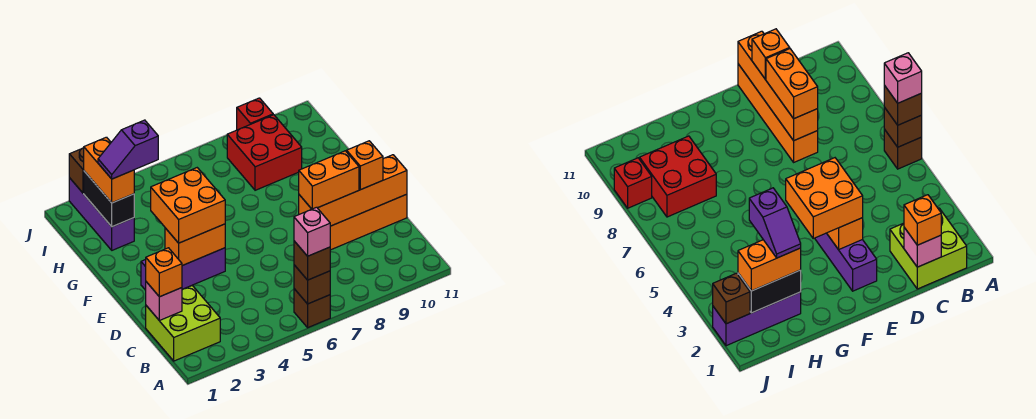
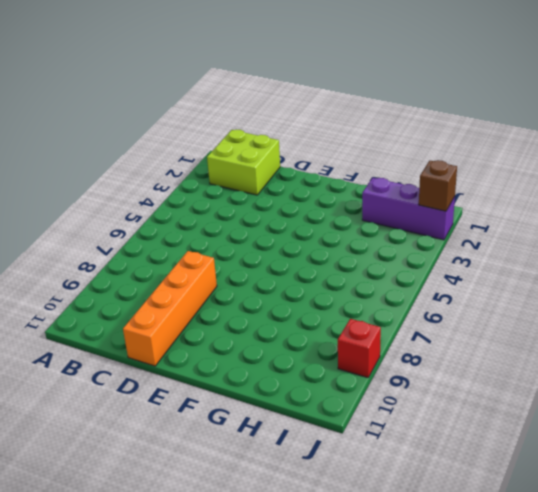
none -> brown brick A6 level 1
none -> purple brick E2:E4 level 1
none -> red brick H8:I9 level 1

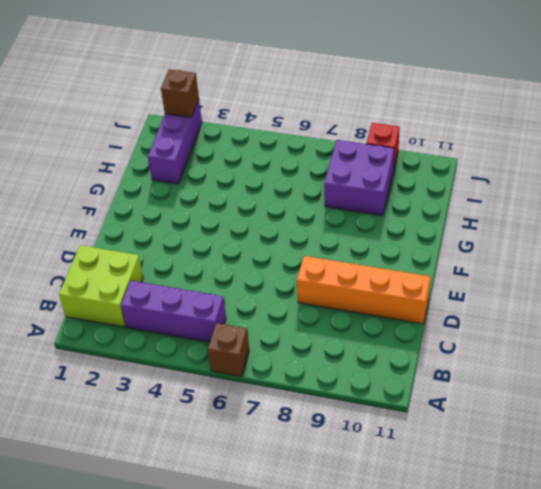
purple brick B3:B5 level 1 -> purple brick E2:E4 level 1
purple brick H8:I9 level 1 -> red brick H8:I9 level 1
none -> brown brick A6 level 2
none -> pink brick C1 level 2
none -> orange brick D8:D11 level 2

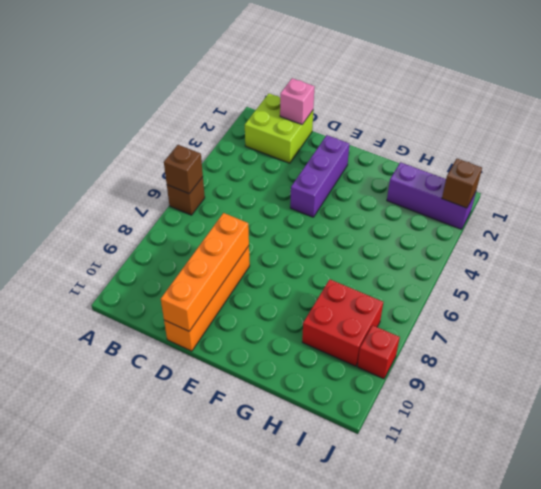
none -> orange brick E3:E4 level 2
none -> black brick H2:I2 level 2
none -> brown brick A6 level 3

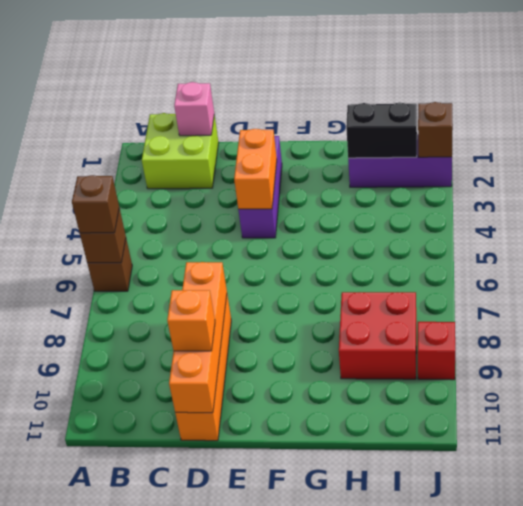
none -> orange brick C1 level 3
none -> orange brick D8:D9 level 3
none -> orange brick E3:F4 level 3

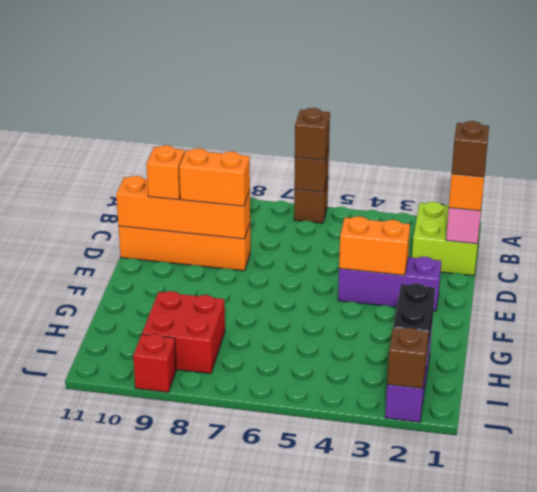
brown brick C1 level 4 -> none
none -> orange brick E3:F4 level 3
none -> orange brick H2:I2 level 3
none -> pink brick A6 level 4

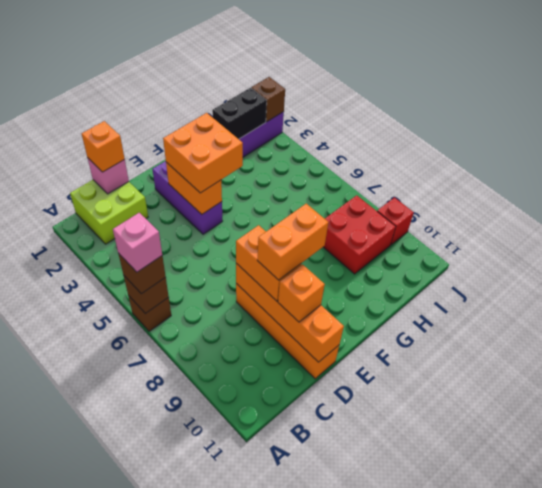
orange brick D9:E9 level 4 -> orange brick H2:I2 level 3
none -> purple slope H2:H3 level 4 top 3

